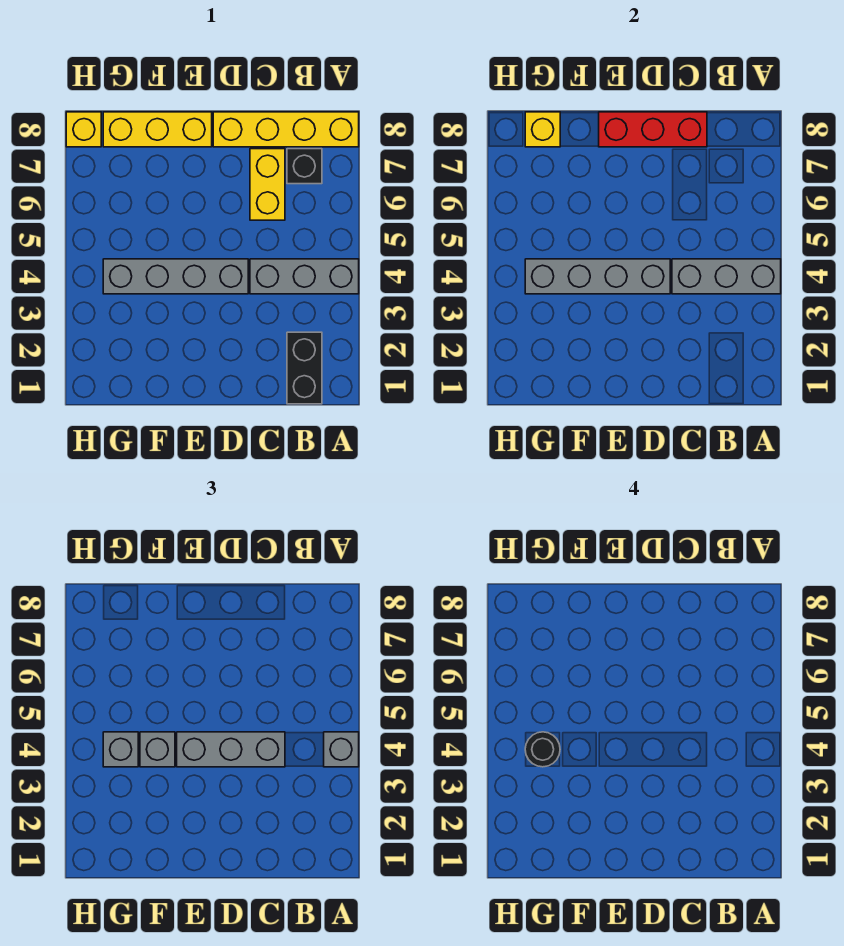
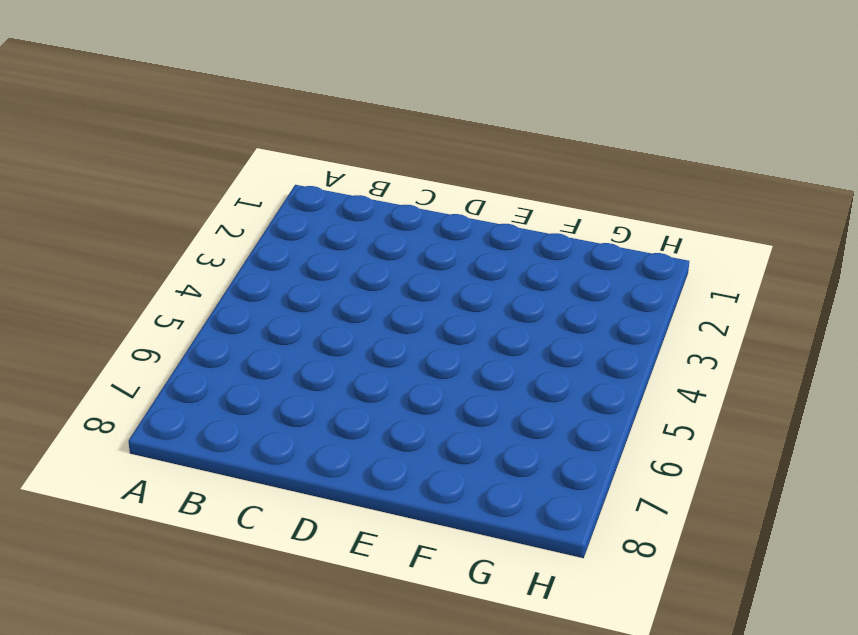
none -> grey brick A4:C4 level 1
none -> yellow brick A8:D8 level 1
none -> black brick B1:B2 level 1

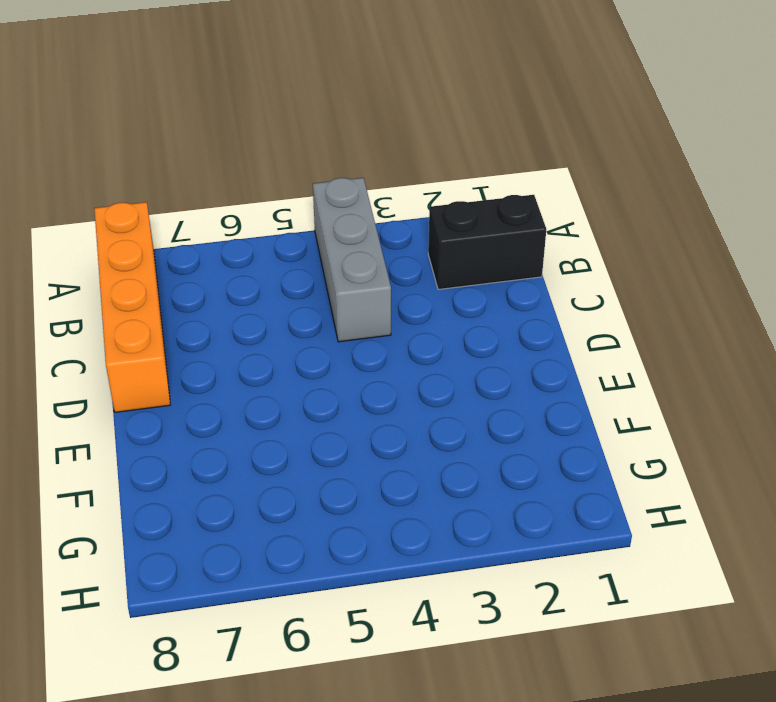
orange brick A8:D8 level 1 -> yellow brick A8:D8 level 1
none -> black brick B7 level 1
none -> yellow brick C6:C7 level 1
none -> grey brick D4:G4 level 1

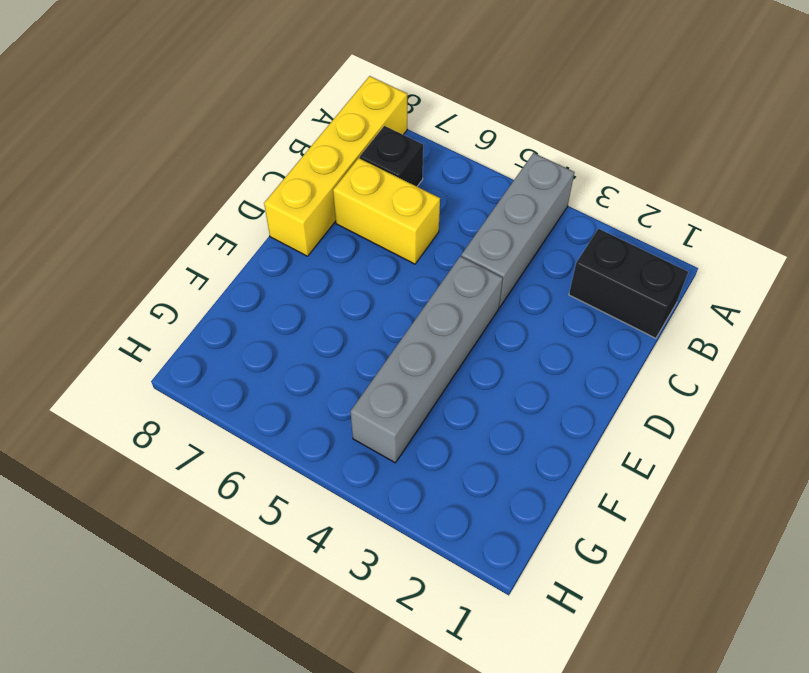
none -> yellow brick E8:G8 level 1
none -> yellow brick H8 level 1
none -> grey brick A4:C4 level 2

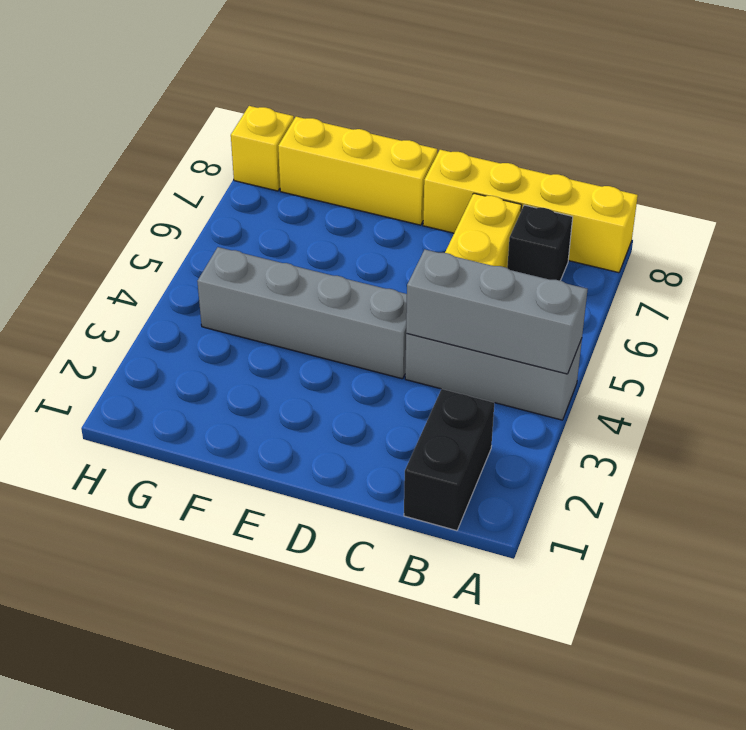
none -> red brick C8:E8 level 2
none -> grey brick D4:G4 level 2
none -> yellow brick G8 level 2

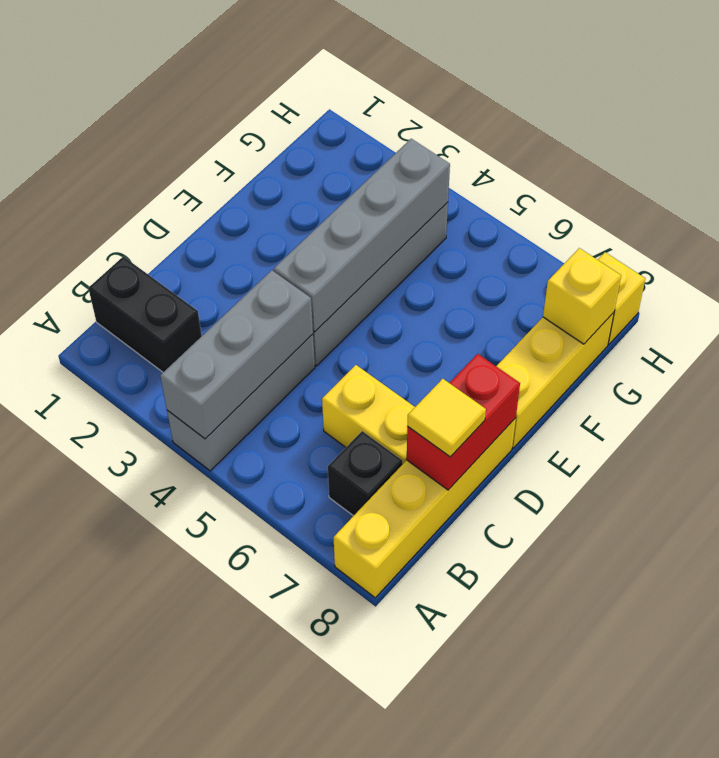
red brick C8:D8 level 2 -> red brick C8:E8 level 2
yellow tile C8 level 3 -> none
none -> grey brick A4 level 3
none -> grey brick C4:E4 level 3
none -> grey brick F4 level 3

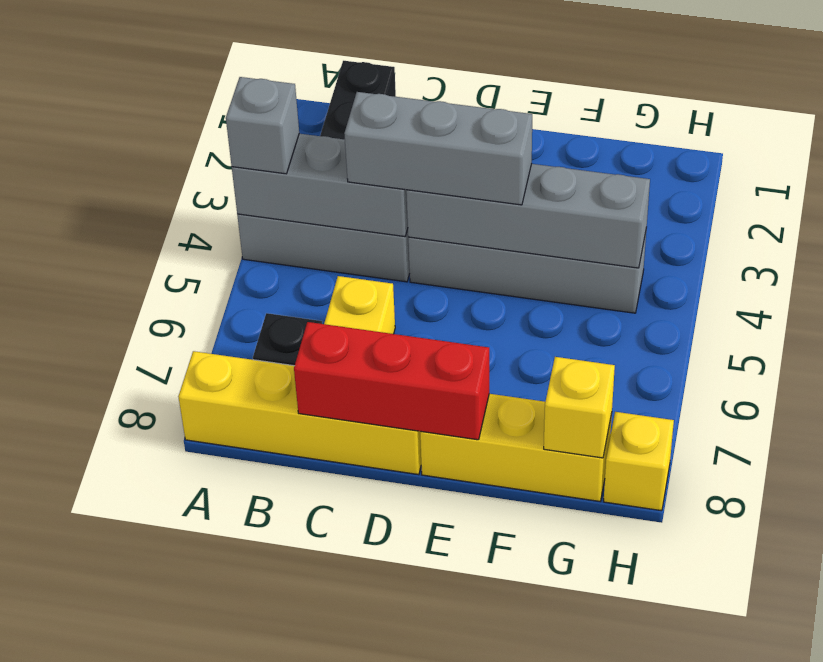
none -> grey brick F4 level 3
none -> grey brick G4 level 3
none -> black round brick G4 level 4

